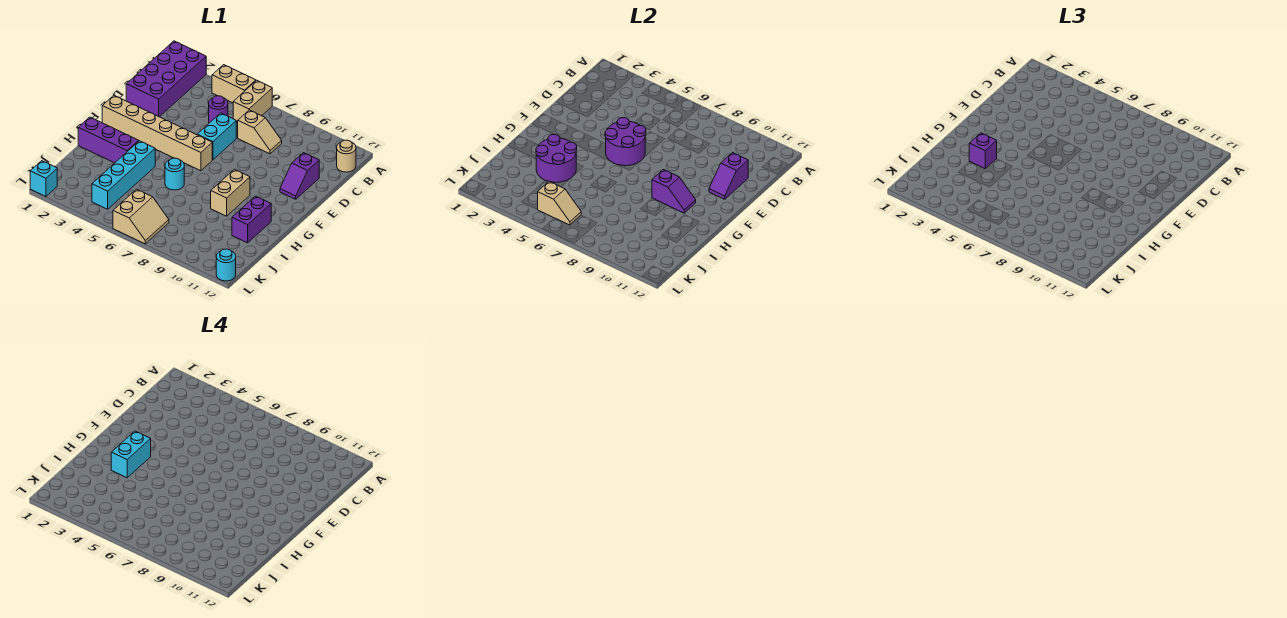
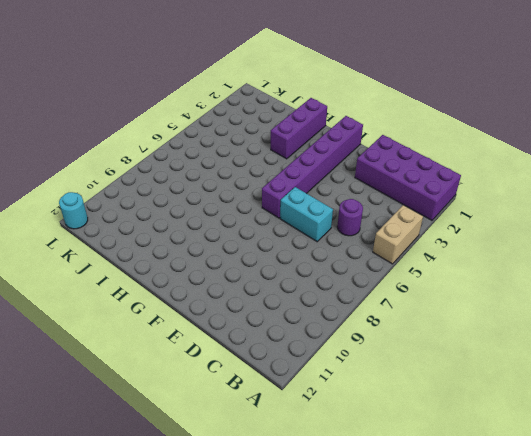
purple brick F1:F6 level 1 -> tan brick F1:F6 level 1
none -> tan brick A6:B6 level 1
none -> tan round brick B12 level 1
none -> tan slope C7:C8 level 1 top 7

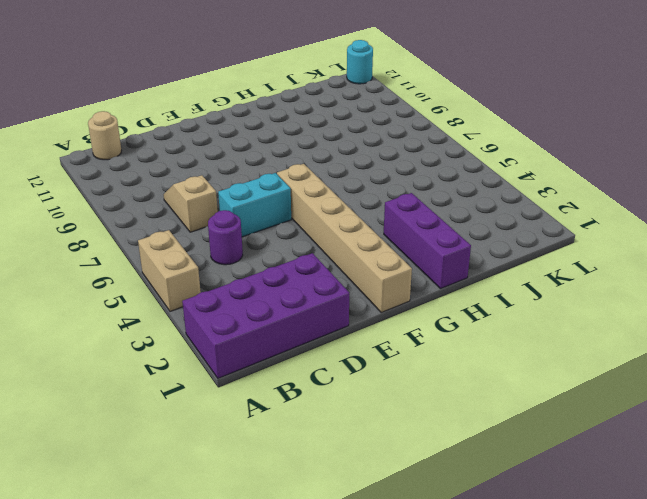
none -> tan brick A6:B6 level 1
none -> purple slope D11:E11 level 1 top D
none -> tan brick G9:H9 level 1

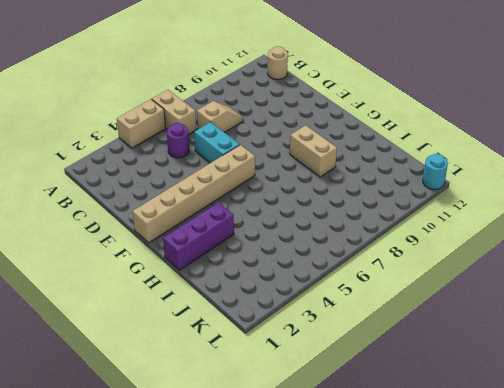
none -> purple brick A1:D2 level 1
none -> purple slope D11:E11 level 1 top D
none -> cyan brick H4:K4 level 1

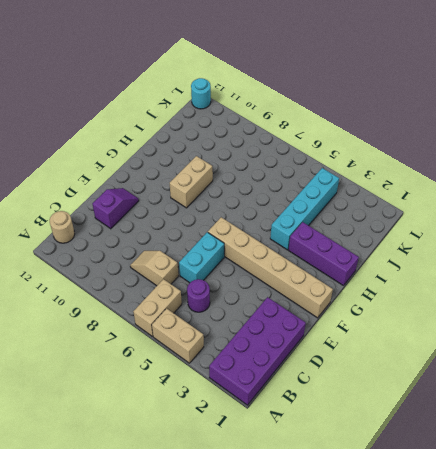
none -> cyan round brick H6 level 1
none -> purple brick H11:I11 level 1
none -> tan slope K6:L7 level 1 top 6

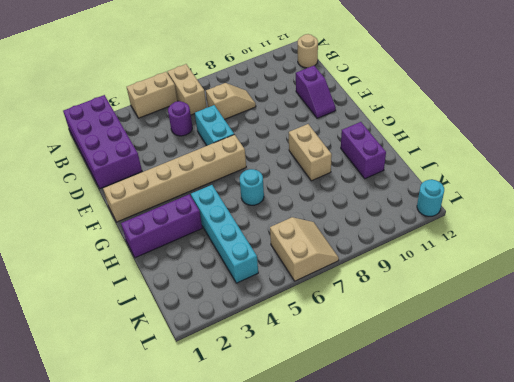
none -> cyan brick L1 level 1
none -> purple slope D11:E11 level 2 top D
none -> purple round brick E5:F6 level 2

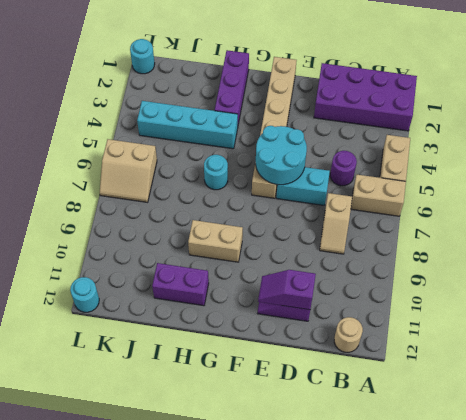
cyan round brick E5:F6 level 2 -> purple round brick E5:F6 level 2
cyan round brick L1 level 1 -> cyan brick L1 level 1
none -> purple slope G9:G10 level 2 top 9
none -> purple round brick H3:I4 level 2
none -> tan slope K5:K6 level 2 top 5

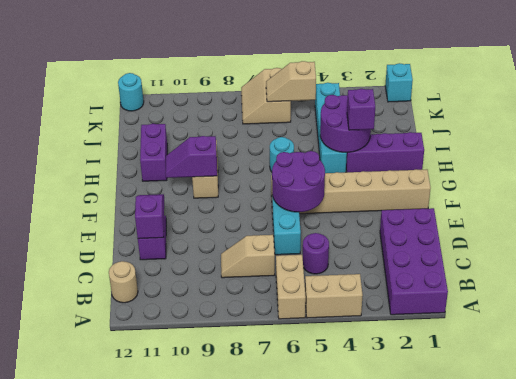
none -> cyan brick G3:H3 level 4

